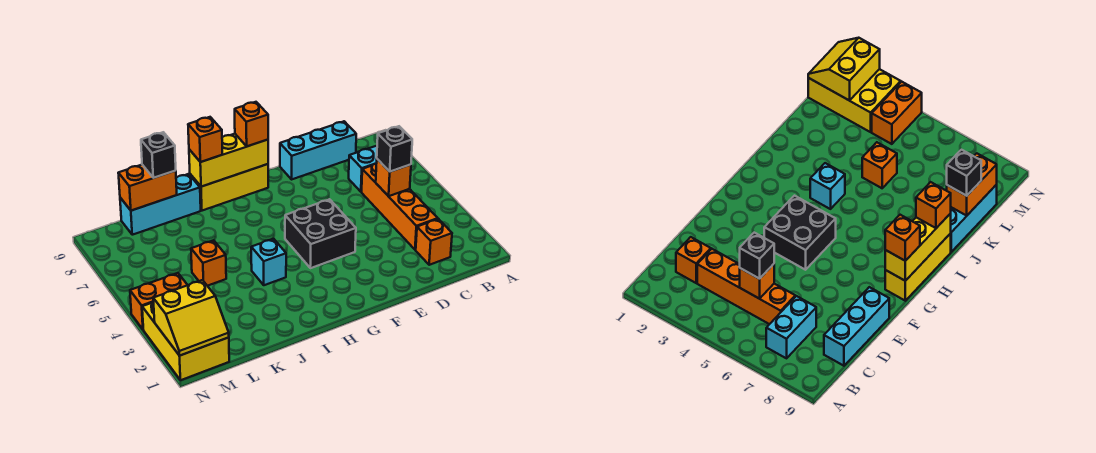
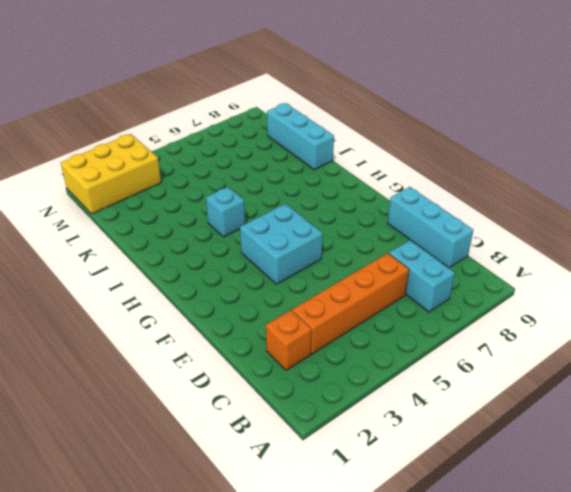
cyan brick F4:G5 level 1 -> black brick F4:G5 level 1
none -> yellow brick G9:I9 level 1
none -> orange brick K5 level 1
none -> orange brick M4:N4 level 1

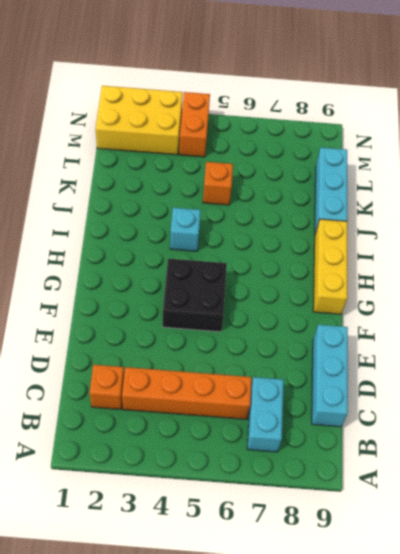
none -> orange brick C5 level 2
none -> yellow brick G9:I9 level 2
none -> orange brick K9:L9 level 2

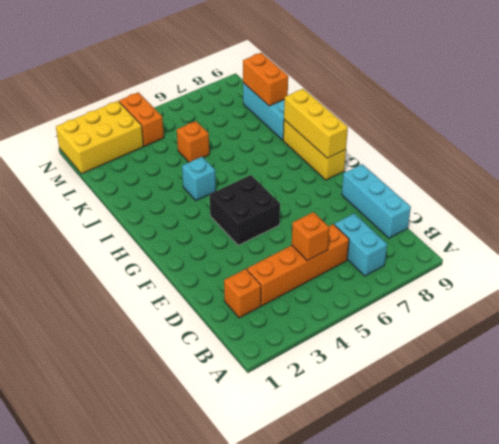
none -> yellow slope M1:N2 level 2 top 2
none -> black brick C5 level 3
none -> orange brick G9 level 3

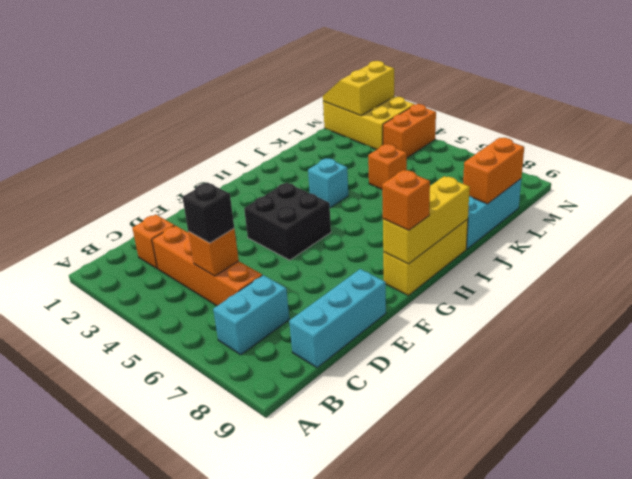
none -> orange brick I9 level 3
none -> black brick K9 level 3

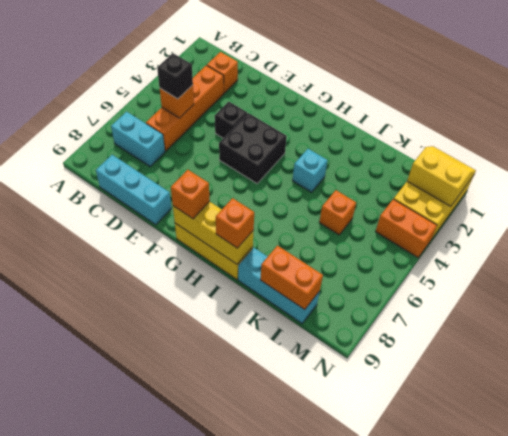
black brick E4 level 1 -> black brick K9 level 3

